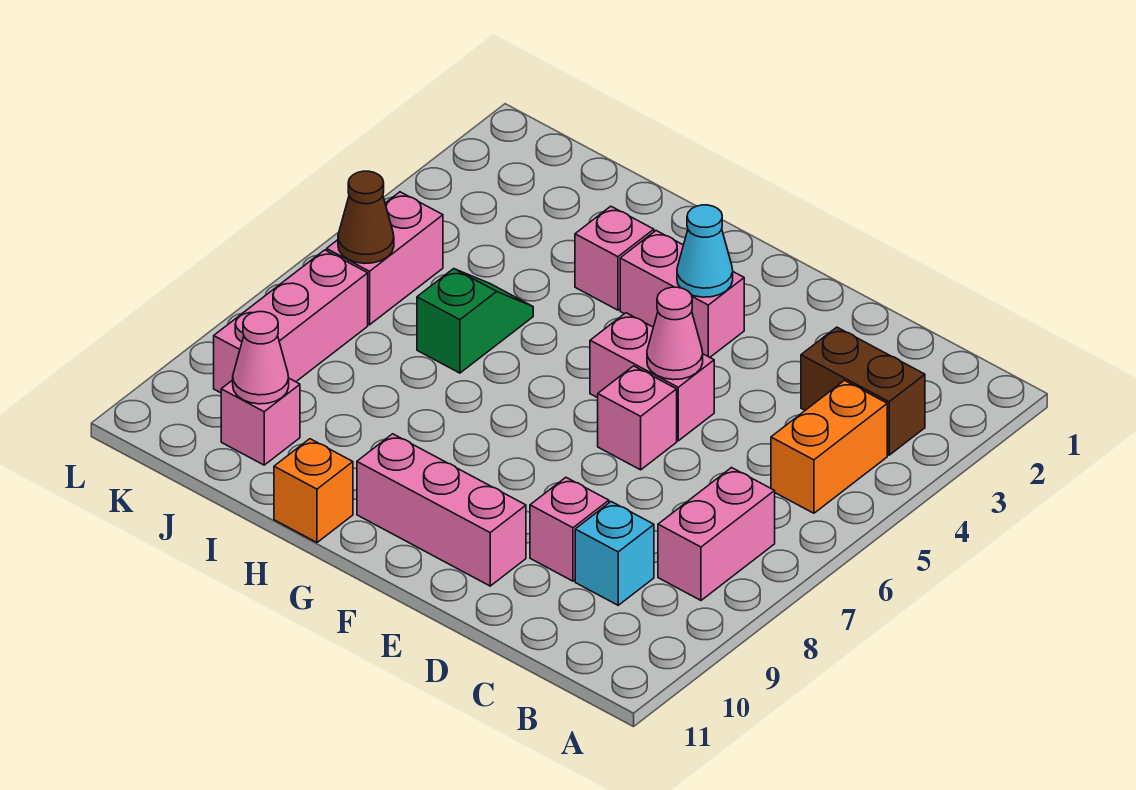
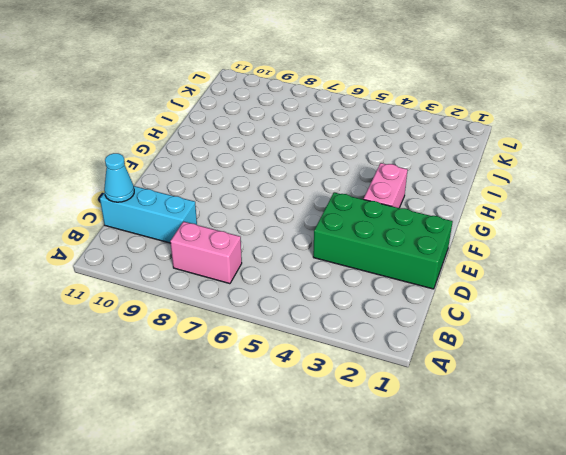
cyan brick C9:C11 level 1 -> cyan brick C9 level 1
cyan cone C11 level 2 -> cyan cone F3 level 2
green brick D1:E4 level 1 -> none
none -> brown brick B3:C3 level 1
none -> orange brick B4:B5 level 1
none -> pink brick D9 level 1

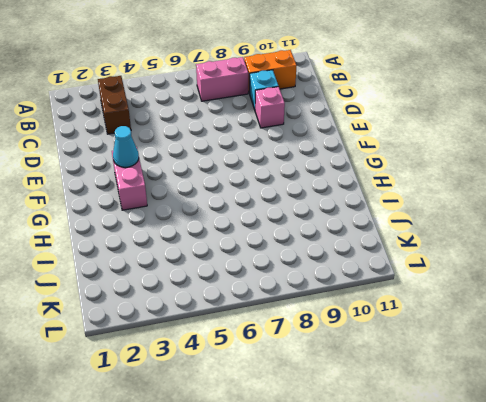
orange brick B9:B10 level 1 -> orange brick B4:B5 level 1
none -> pink brick E5:F5 level 1
none -> pink brick E6 level 1
none -> pink brick E10:G10 level 1

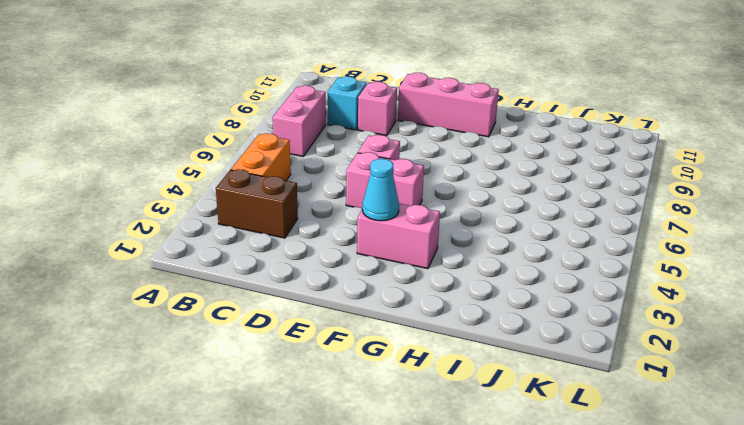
none -> pink brick H3 level 1
none -> orange brick H11 level 1
none -> green slope I5:I6 level 1 top 6

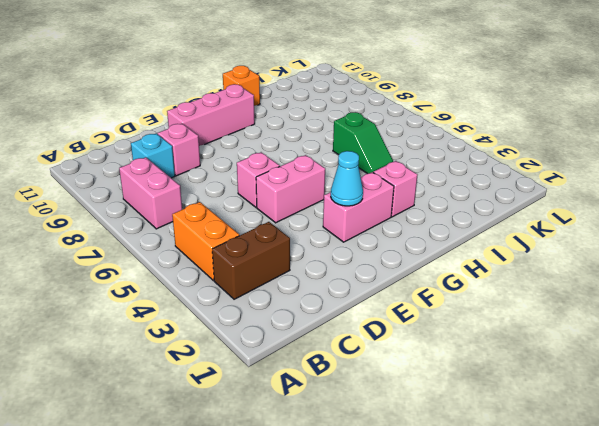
none -> pink brick J10 level 1
none -> pink brick K5:K6 level 1
none -> pink brick K7:K9 level 1

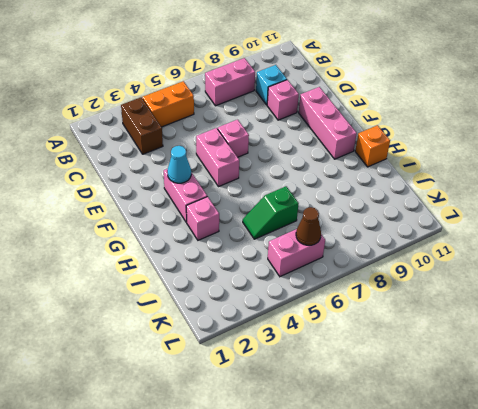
none -> pink brick J10 level 1
none -> pink brick K7:K9 level 1
none -> pink cone E5 level 2

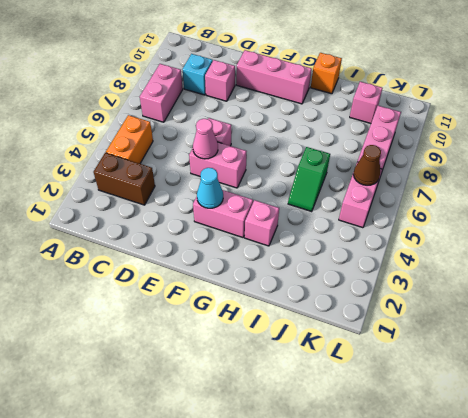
none -> pink cone J10 level 2

